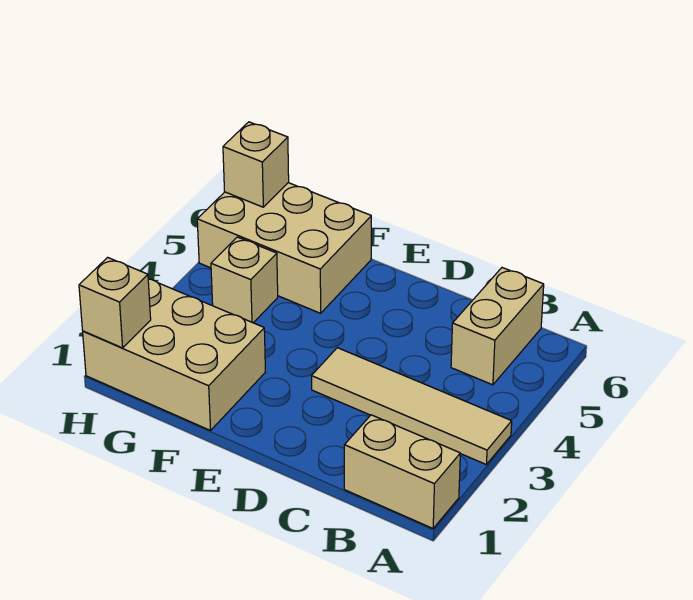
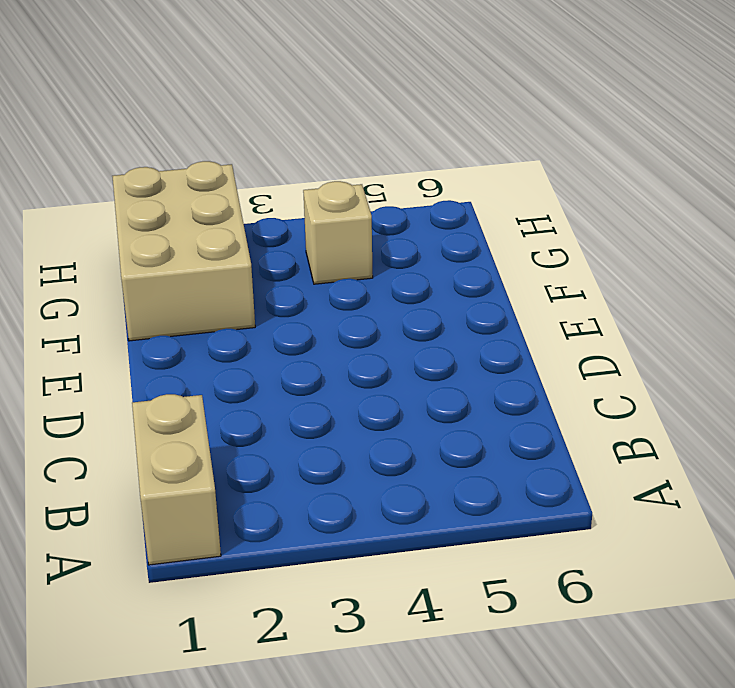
none -> tan tile A3:D3 level 1
none -> tan brick B5:B6 level 1

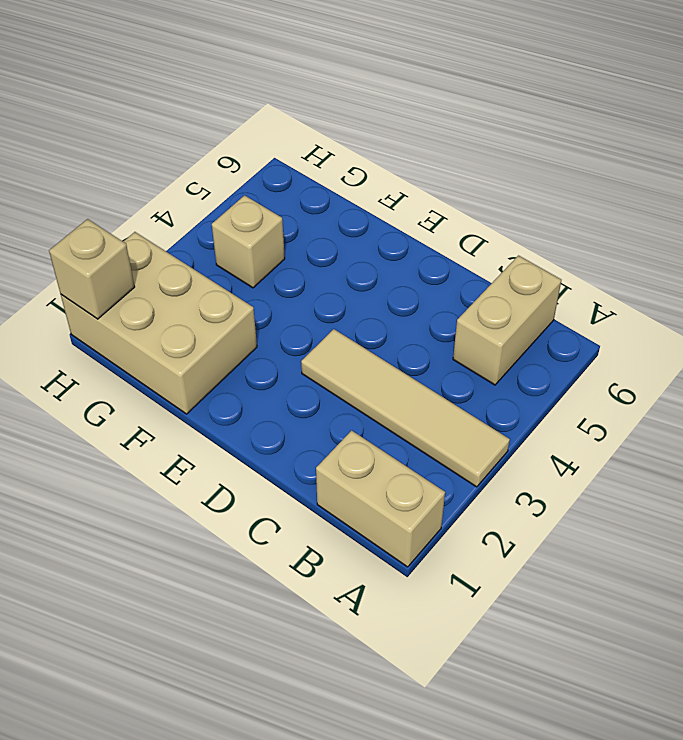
none -> tan brick F5:H6 level 1
none -> tan brick H6 level 2

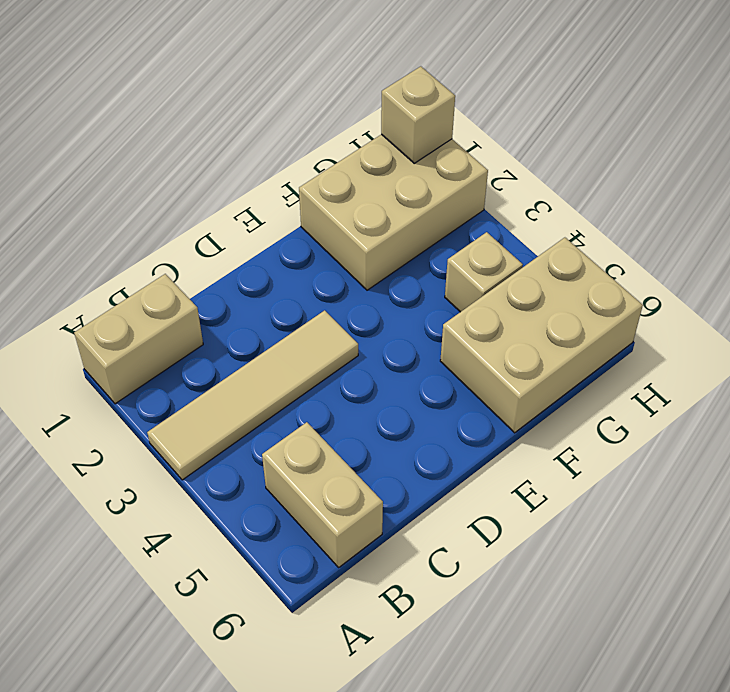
none -> tan brick H6 level 2

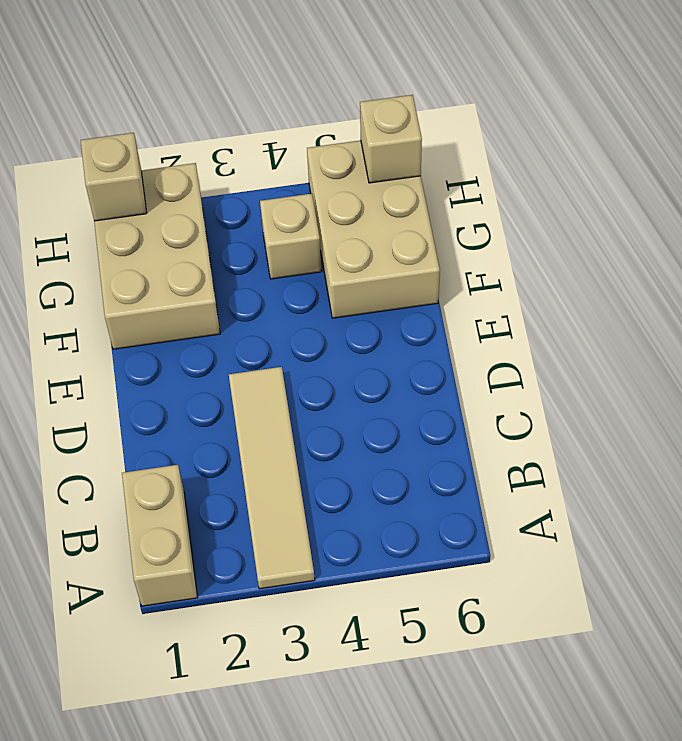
none -> tan brick B5:B6 level 1

